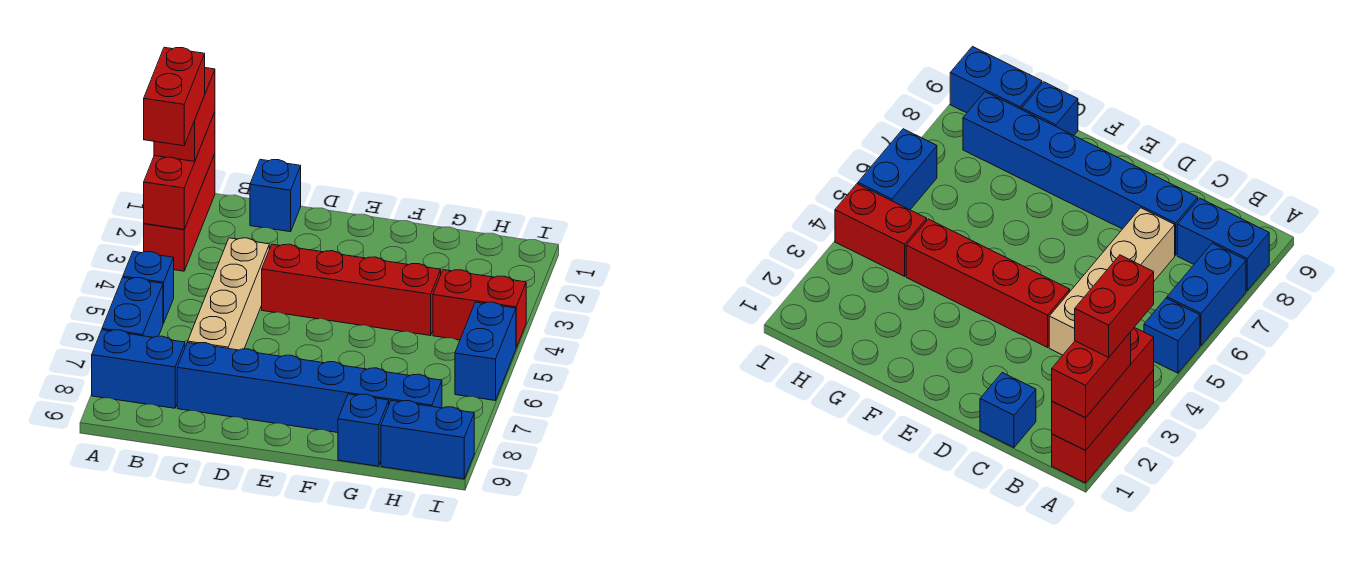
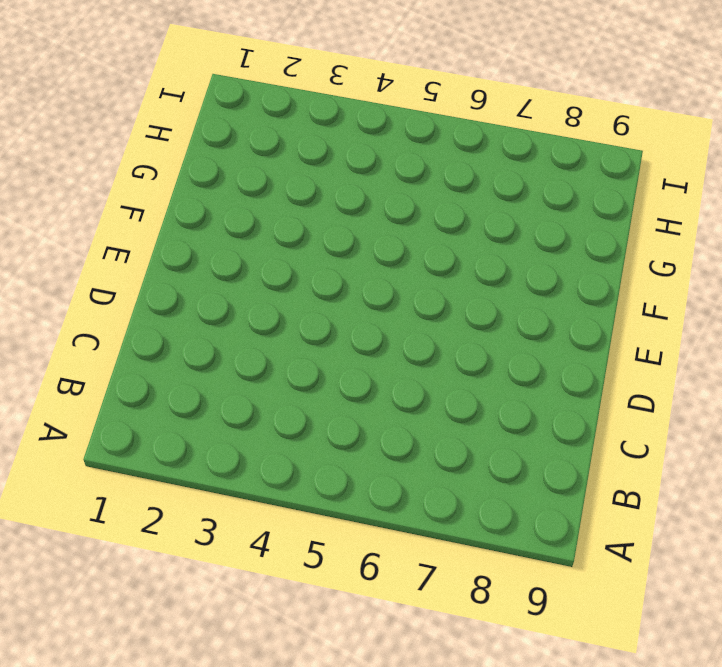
none -> red brick A1:A3 level 1
none -> blue brick A5 level 1
none -> blue brick A6:A7 level 1

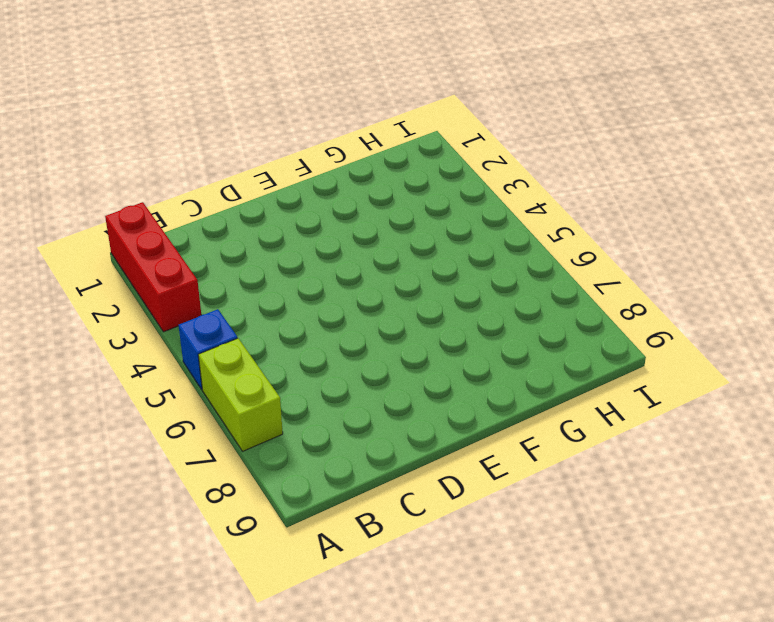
lime brick A6:A7 level 1 -> blue brick A6:A7 level 1
none -> blue brick A8:B8 level 1
none -> blue brick C1 level 1
none -> tan brick C4:C7 level 1

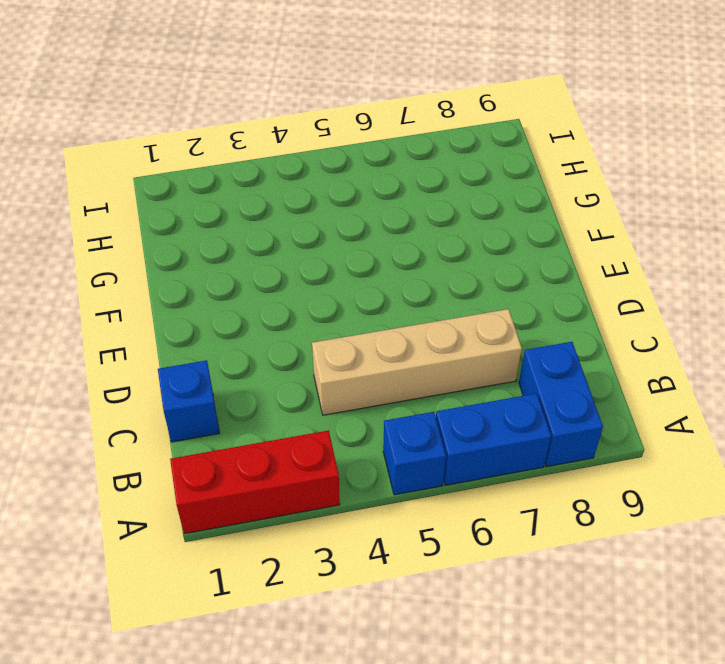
none -> blue brick C8:H8 level 1
none -> red brick D4:G4 level 1
none -> blue brick G9 level 1

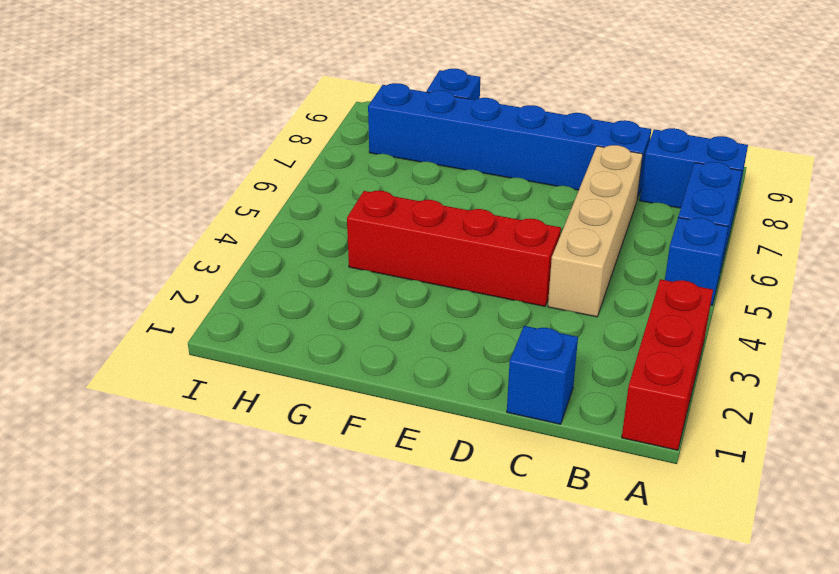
none -> red brick H4:I4 level 1
none -> blue brick H9:I9 level 1
none -> blue brick I5:I6 level 1

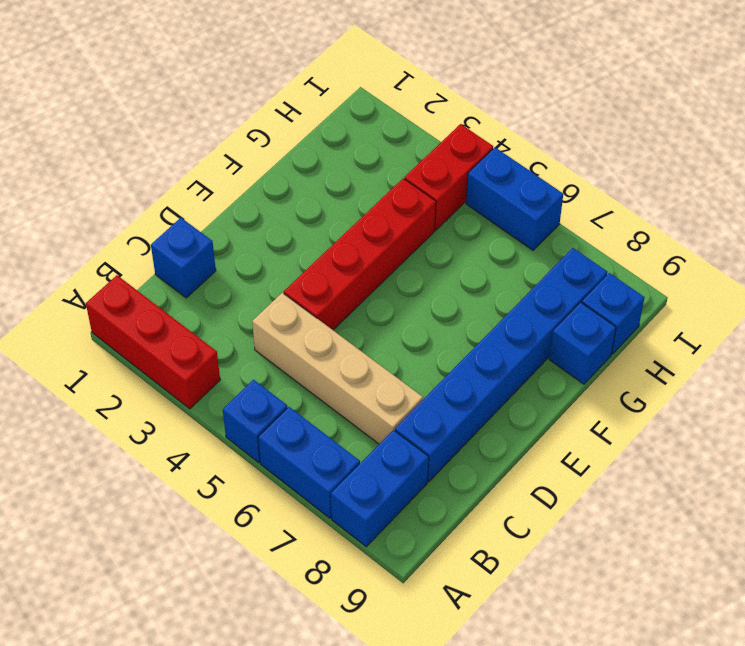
blue brick H9 level 1 -> blue brick H9:I9 level 1
none -> red brick A1:A3 level 2
none -> red brick A1:A2 level 3
none -> red brick A2:A3 level 4

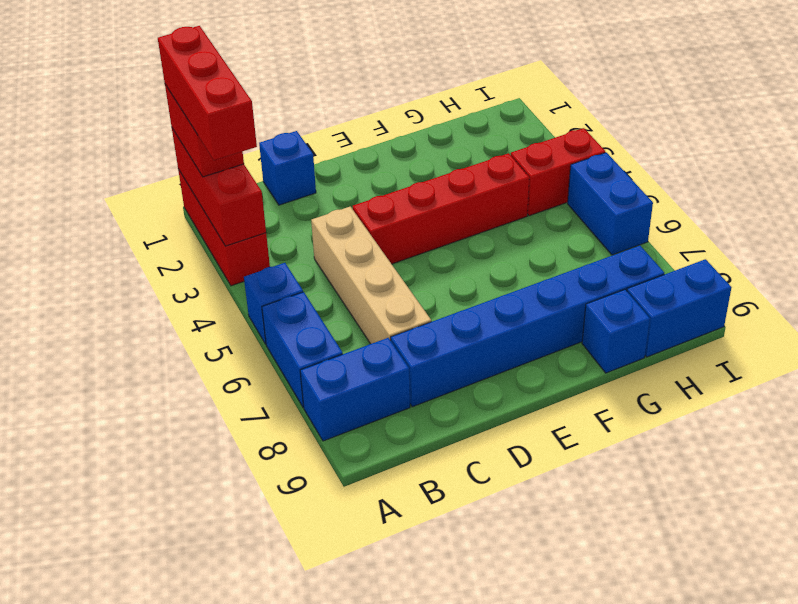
red brick A1:A3 level 4 -> red brick A2:A3 level 4

